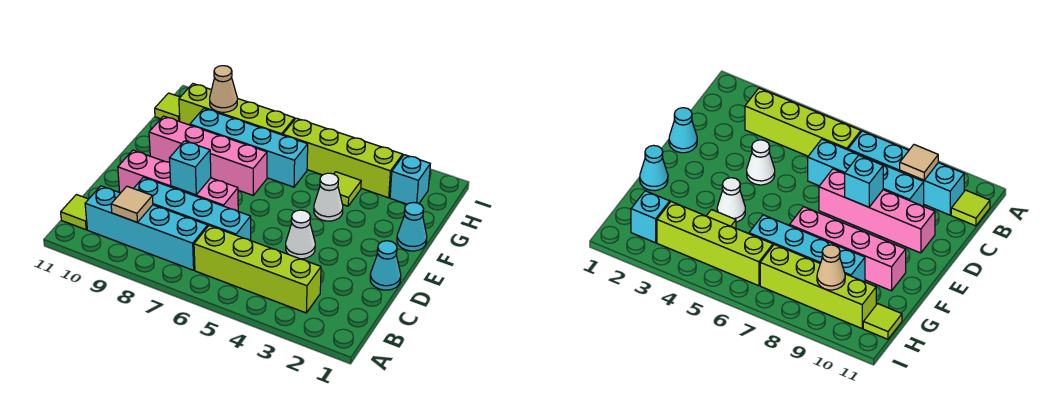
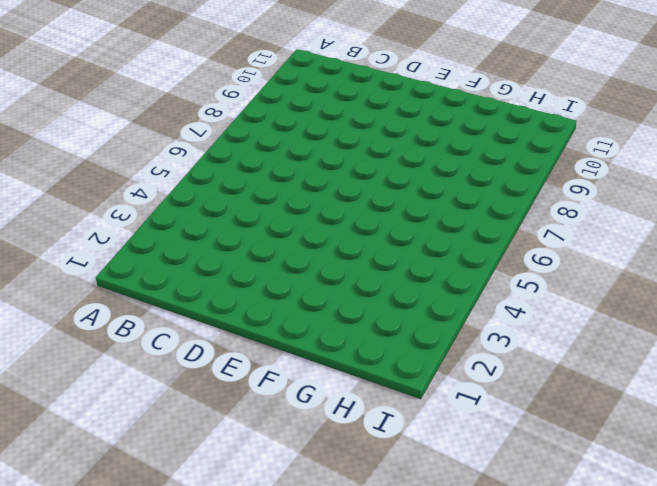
none -> lime brick B3:B6 level 1
none -> cyan brick B7:B10 level 1
none -> lime tile B11 level 1

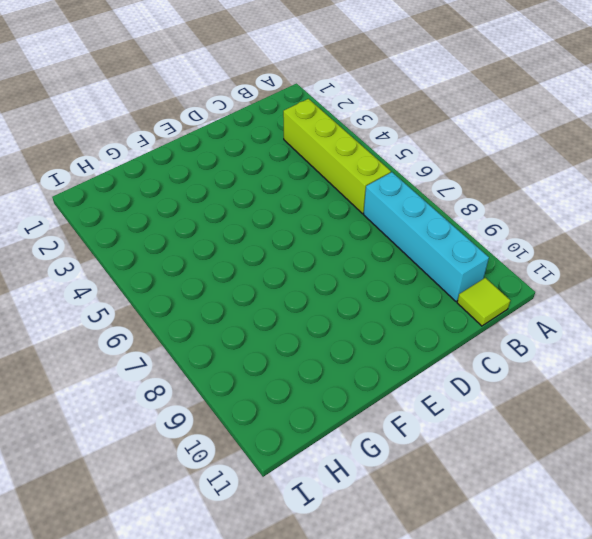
none -> cyan brick C6:C9 level 1
none -> cyan cone D1 level 1
none -> white cone D4 level 1

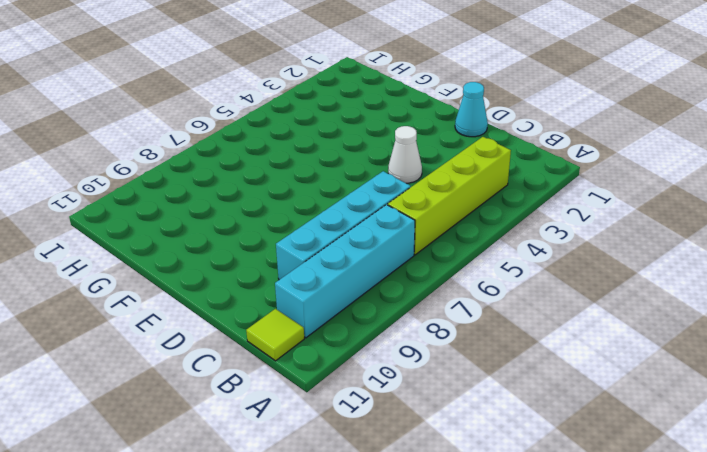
none -> pink brick D7:D10 level 1
none -> cyan cone F1 level 1
none -> white cone F4 level 1

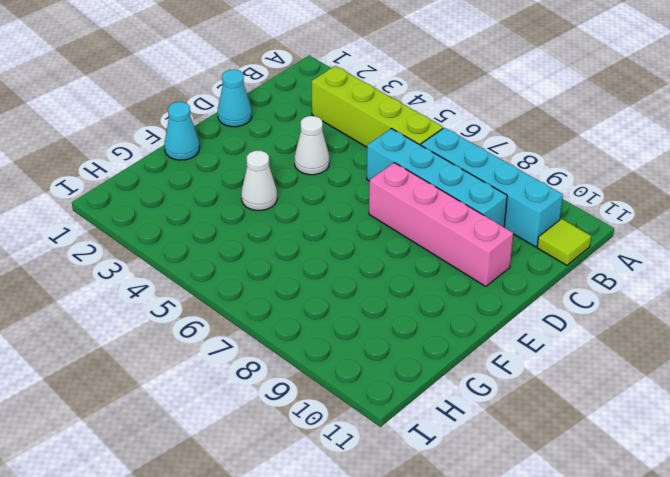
none -> pink brick F7:F10 level 1
none -> lime tile G4 level 1
none -> cyan brick G6:G9 level 1

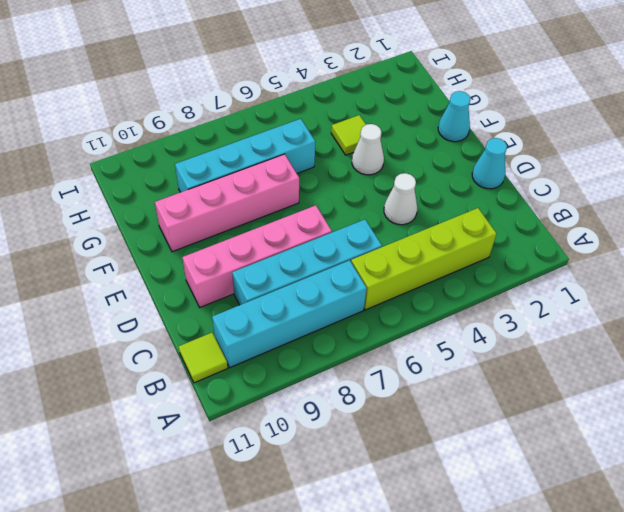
none -> cyan brick H2 level 1
none -> lime brick H3:H6 level 1
none -> lime brick H7:H10 level 1

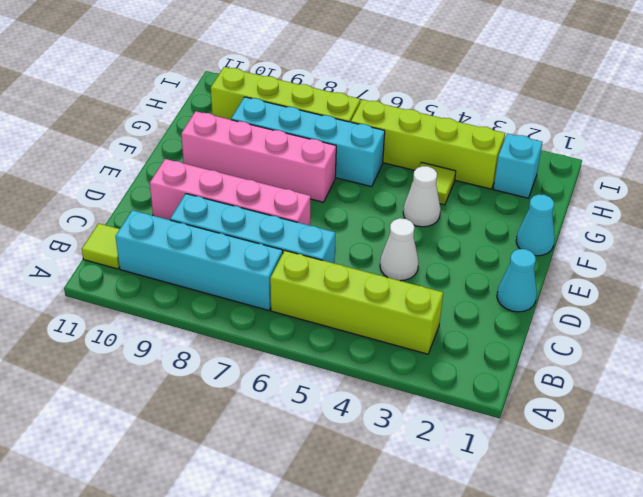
none -> lime tile H11 level 1
none -> tan tile B9 level 2
none -> cyan brick D8 level 2

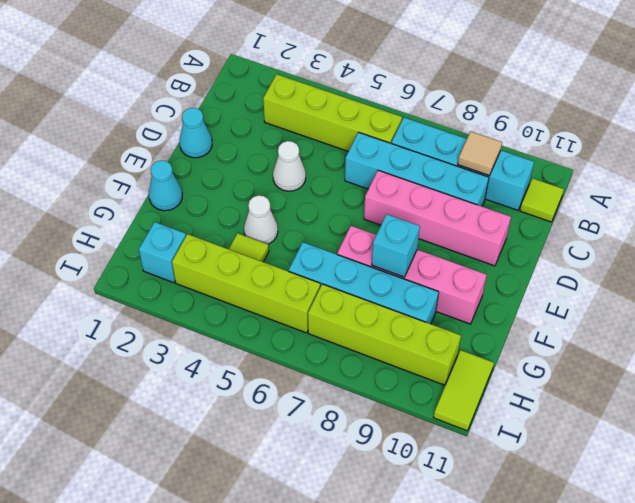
cyan brick F8 level 2 -> cyan brick D8 level 2
lime tile H11:I11 level 1 -> lime tile H11 level 1
none -> tan cone H9 level 2

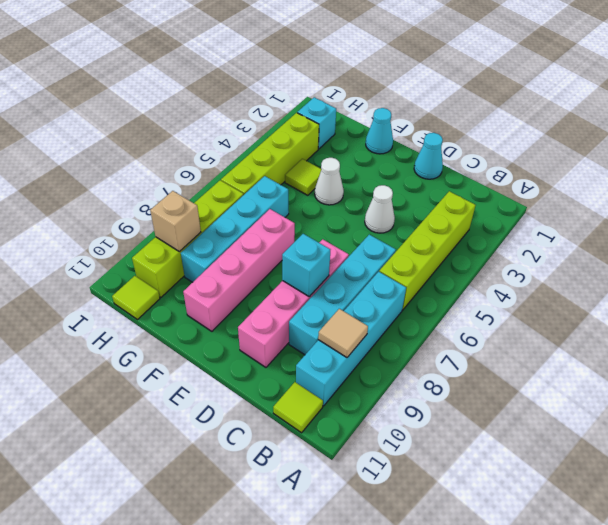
tan brick H9 level 2 -> tan cone H9 level 2

